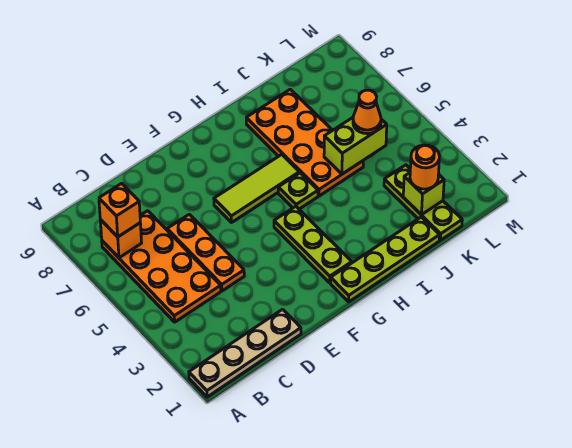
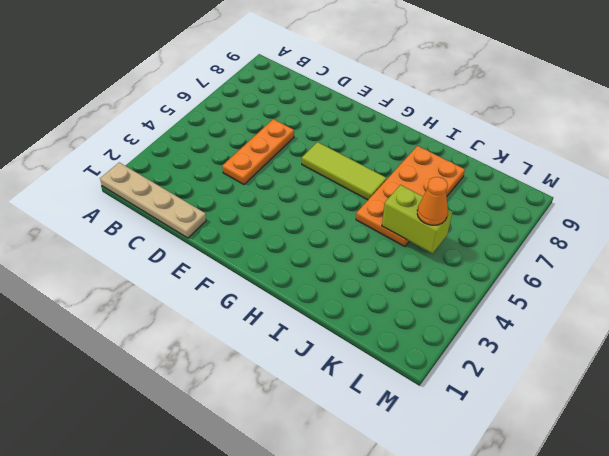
none -> orange plate B4:C7 level 1
none -> lime plate G1:J1 level 1
none -> lime plate G2:G4 level 1

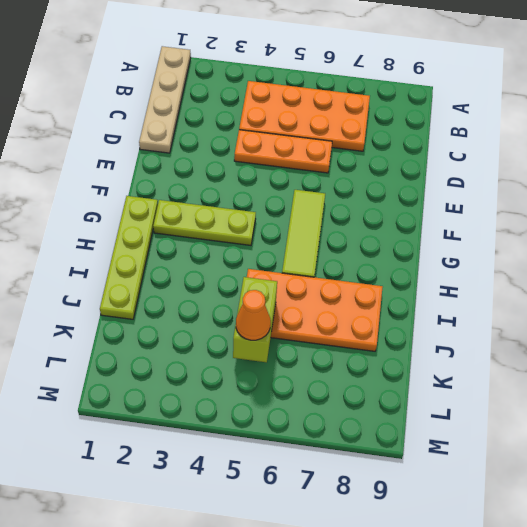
none -> lime plate H5 level 1
none -> lime plate K1:K3 level 1
none -> orange brick B7 level 2

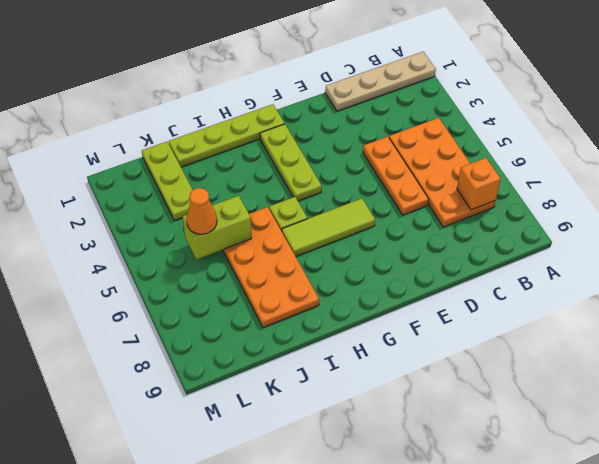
none -> lime brick K2 level 2
none -> orange brick B7 level 3
none -> orange round brick K2 level 3

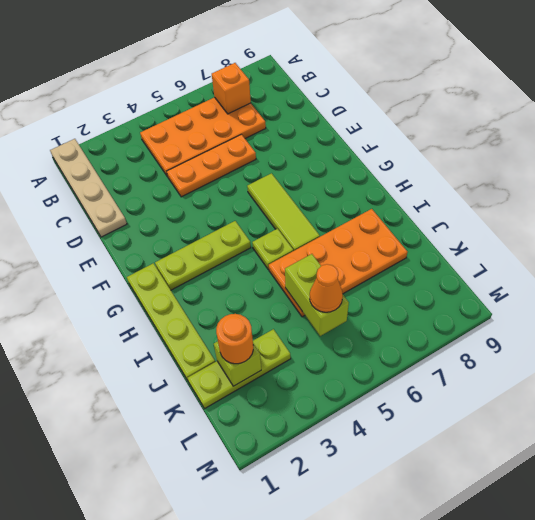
none -> orange brick B7 level 3

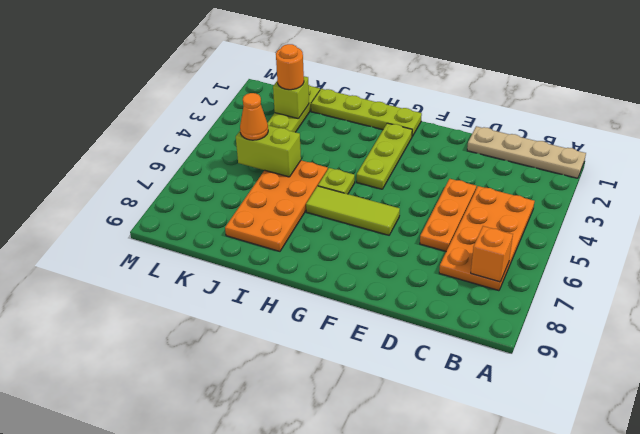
none -> orange brick B7 level 3

